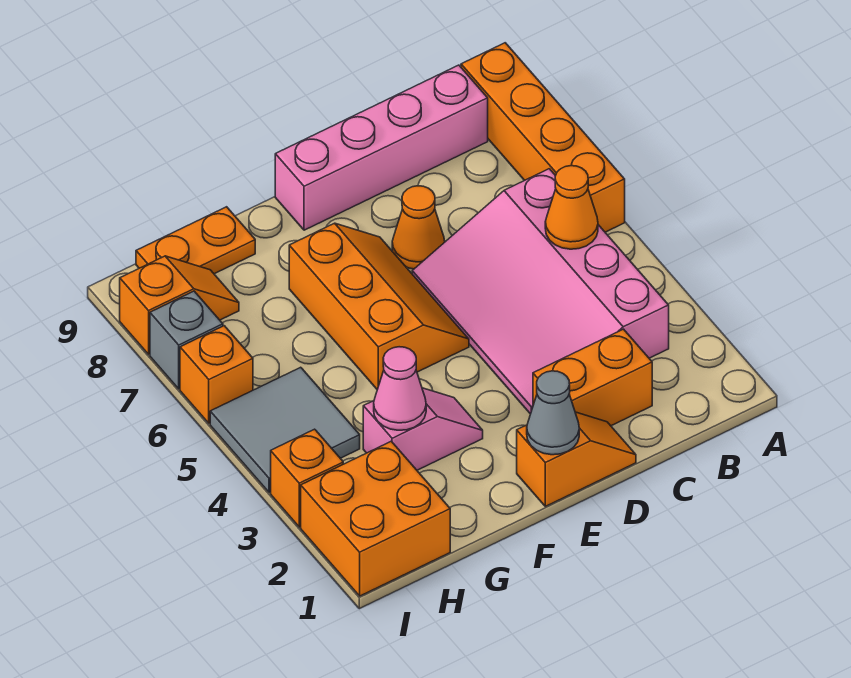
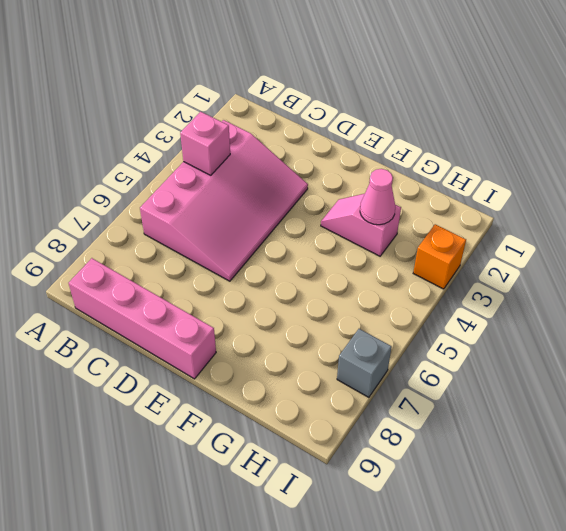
pink brick B4 level 2 -> none
none -> orange brick A6:A9 level 1
none -> orange brick C2:D2 level 1
none -> orange slope D1:E1 level 1 top E

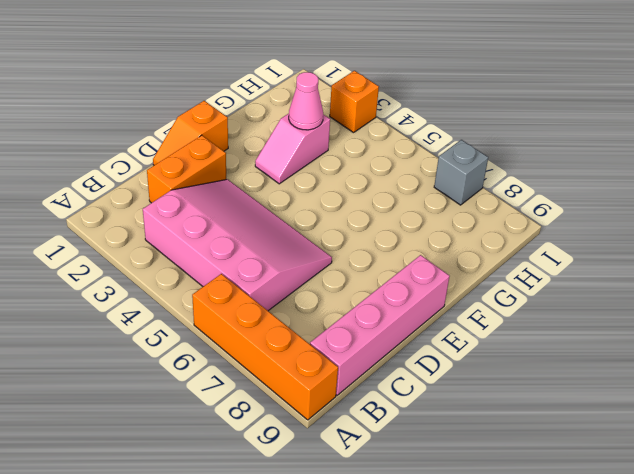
none -> orange cone D7 level 1
none -> orange slope E5:F7 level 1 top F
none -> orange plate G9:H9 level 1

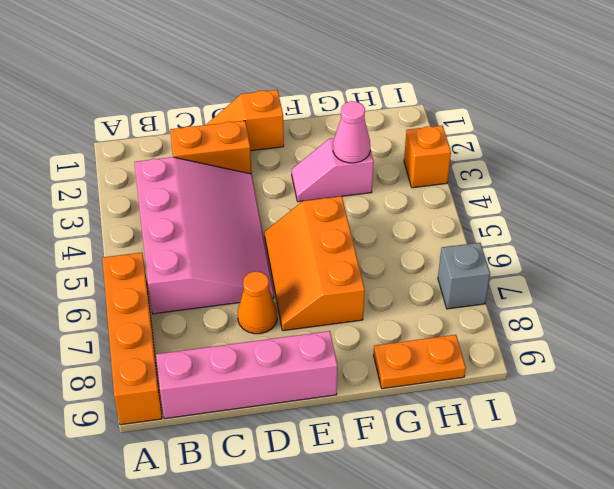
none -> orange brick H1:I2 level 1
none -> grey tile H4:I5 level 1
none -> orange slope H8:I8 level 1 top I

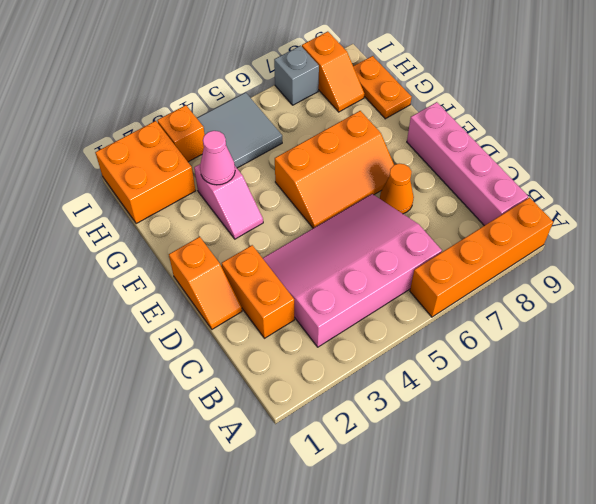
none -> orange brick I6 level 1
none -> orange cone B5 level 2
none -> grey cone E1 level 2

